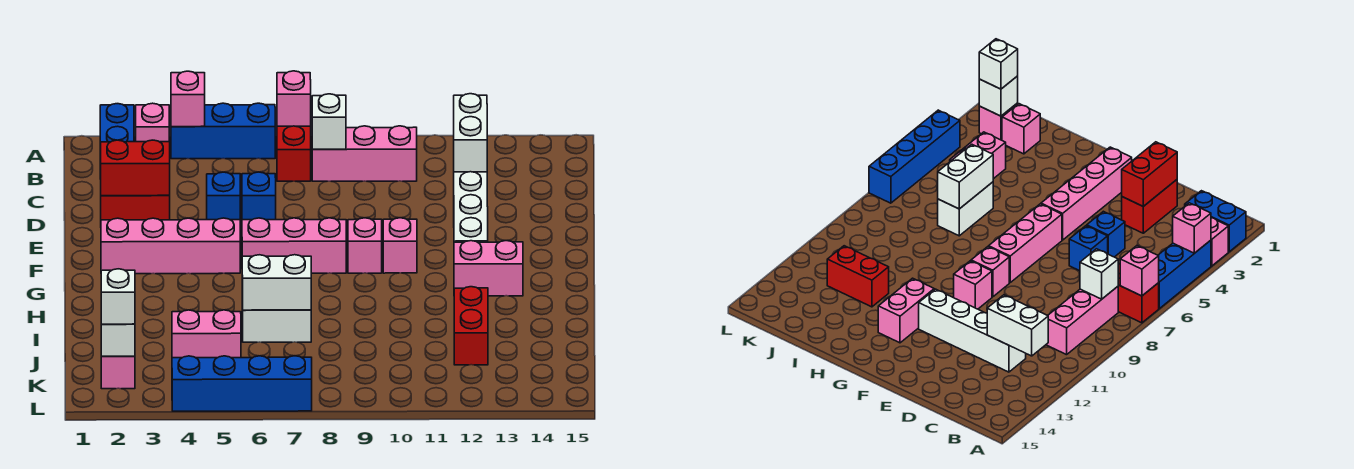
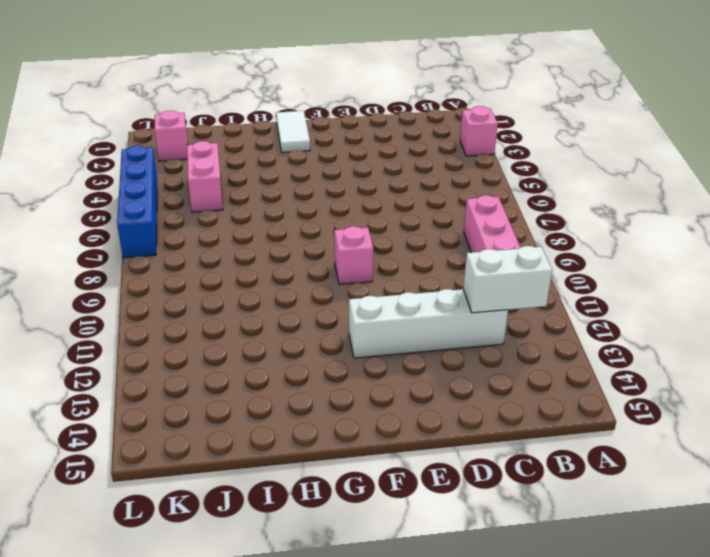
white tile G1:G2 level 1 -> none
none -> blue brick A2:B2 level 1
none -> blue brick A4:A6 level 1
none -> red brick A7:B7 level 1

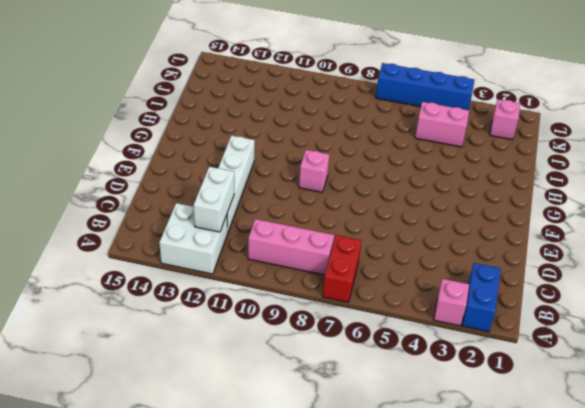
white brick A12:B13 level 1 -> none
none -> blue brick A4:A6 level 1
none -> red brick D2:D3 level 1
none -> blue brick D5 level 1

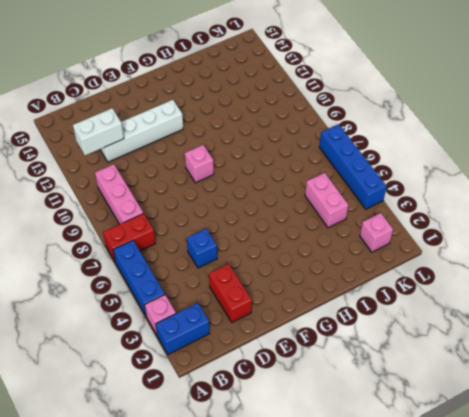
none -> blue brick D6 level 1
none -> pink brick F2:F5 level 1
none -> pink brick F6:F8 level 1

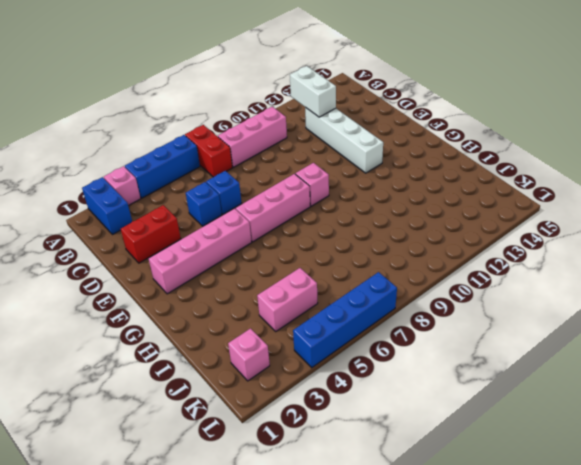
none -> pink brick F10 level 1
none -> pink brick G12:G13 level 1
none -> white brick I6:I7 level 1

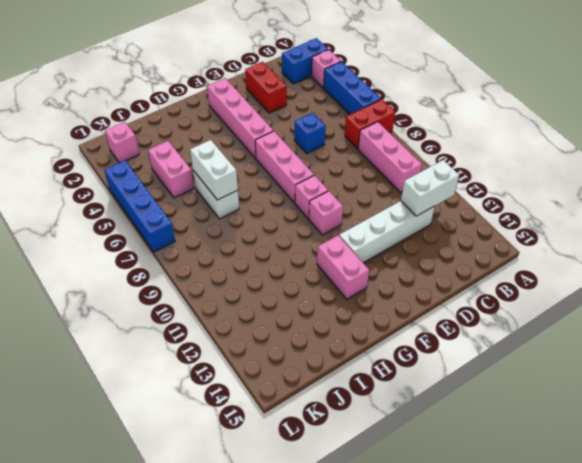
none -> blue brick D5 level 1
none -> red brick I12:J12 level 1
none -> pink brick J2 level 1

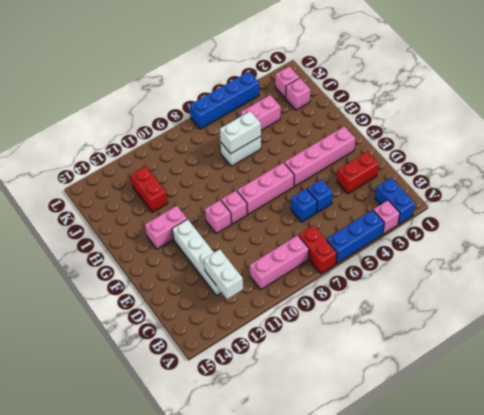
none -> pink brick A4 level 2
none -> pink brick A7 level 2
none -> white brick B8 level 2

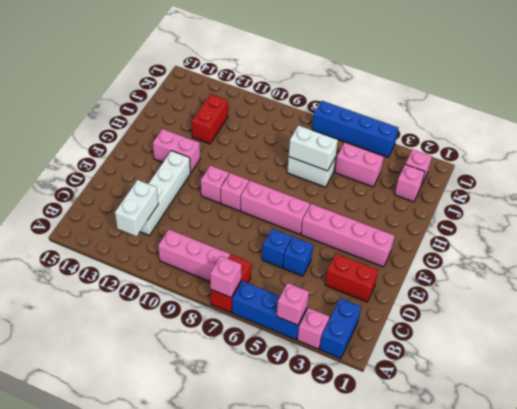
none -> white brick B8 level 2
none -> red brick D2:D3 level 2
none -> white brick K2 level 2

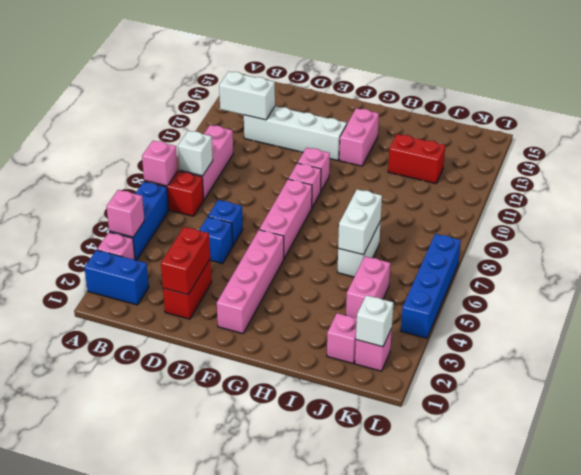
none -> white brick K2 level 3

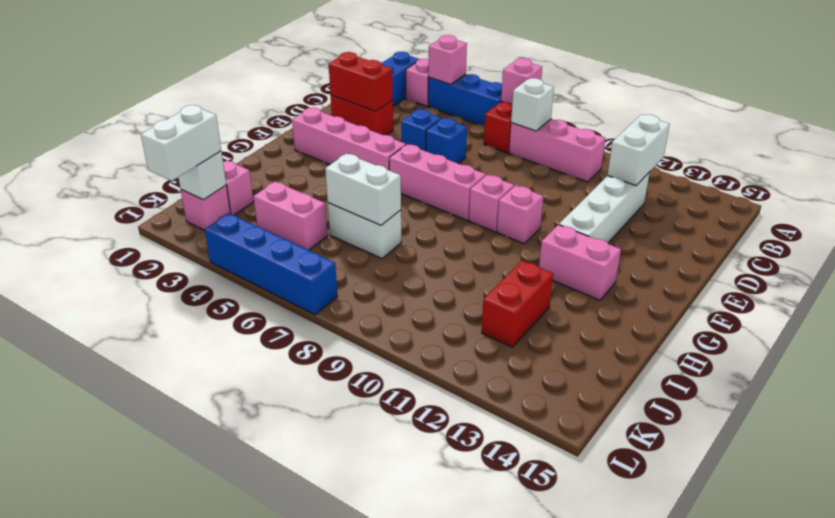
white brick K2:L2 level 3 -> white brick K2 level 3

